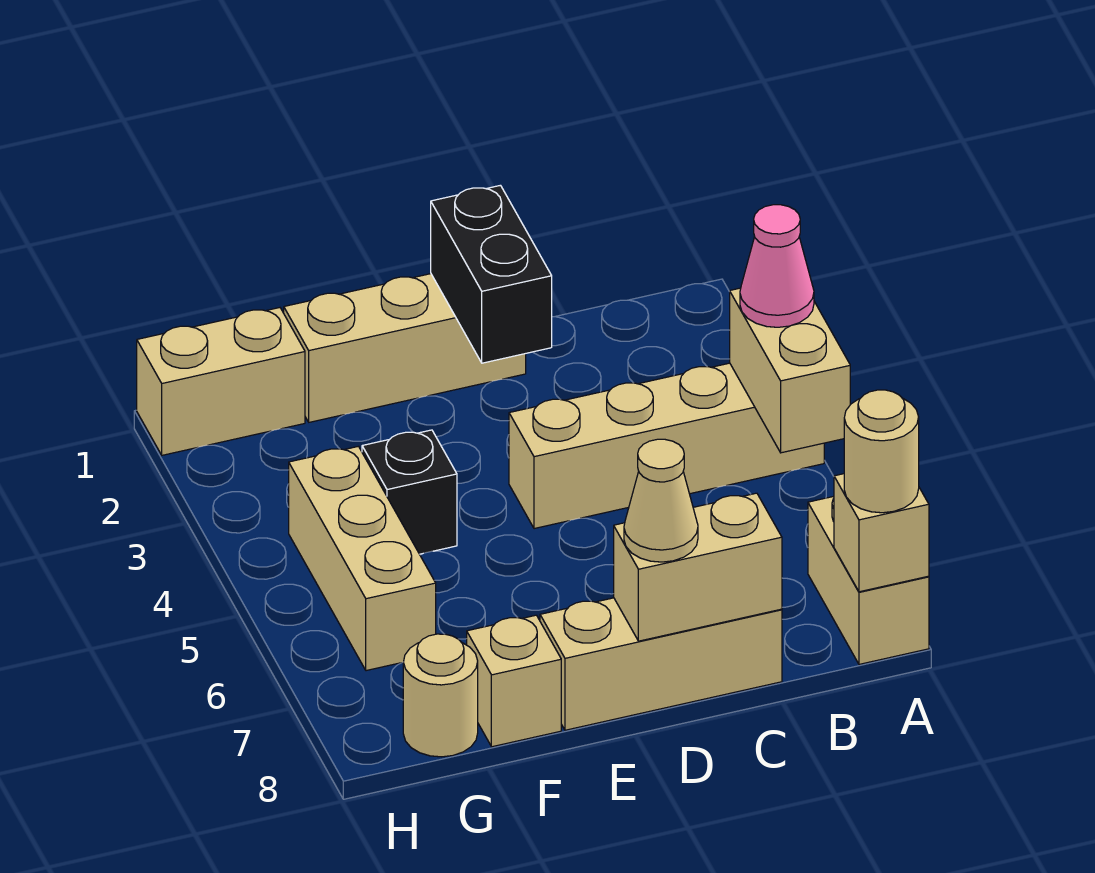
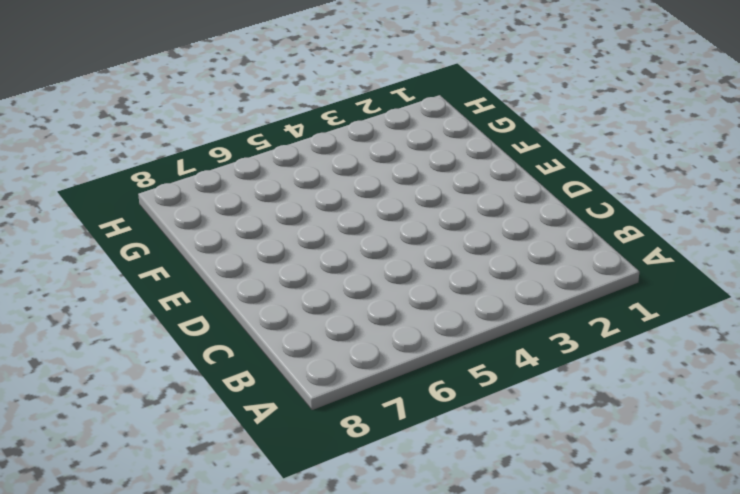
none -> tan brick A4:D4 level 1
none -> tan brick A7:A8 level 1
none -> tan brick C8:E8 level 1

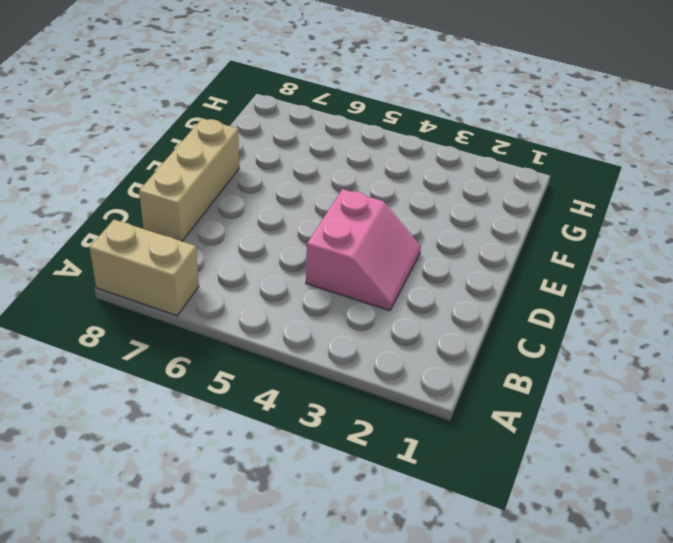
pink slope C3:D4 level 1 top 4 -> tan brick A4:D4 level 1
none -> tan brick D1:F1 level 1
none -> black brick F4 level 1
none -> tan brick F8 level 1

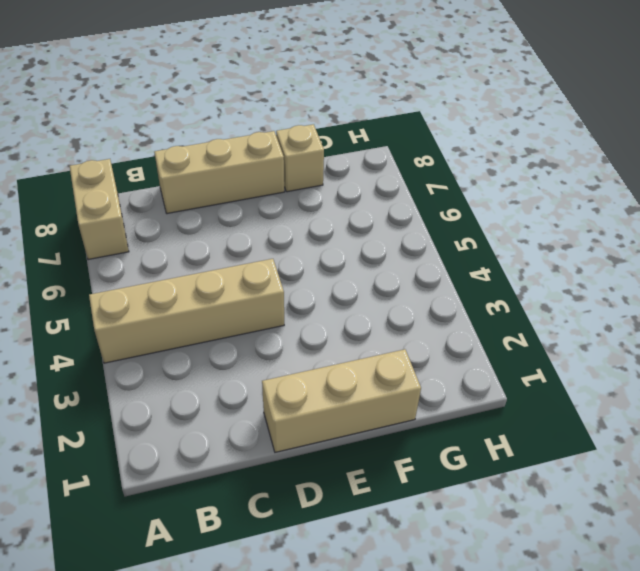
none -> black brick F4 level 1
none -> tan brick G1:H1 level 1
none -> tan brick G4:G6 level 1

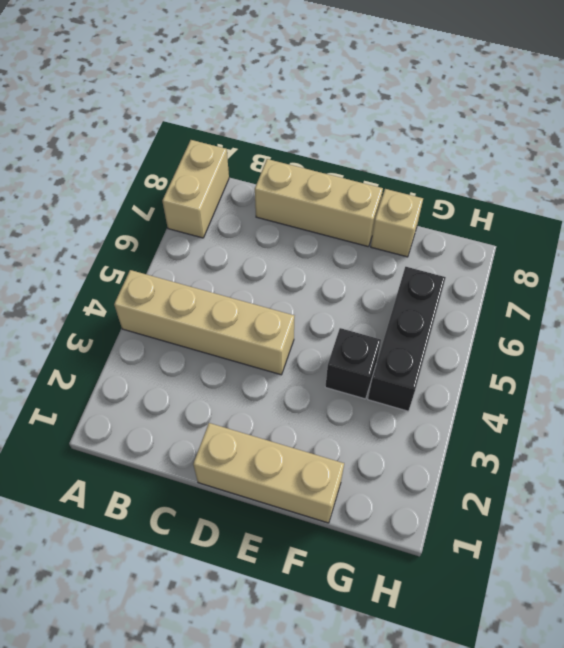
black brick G4:G6 level 1 -> tan brick G4:G6 level 1
none -> tan brick G1:H1 level 1
none -> tan round brick G8 level 1
none -> tan brick A4:A5 level 2

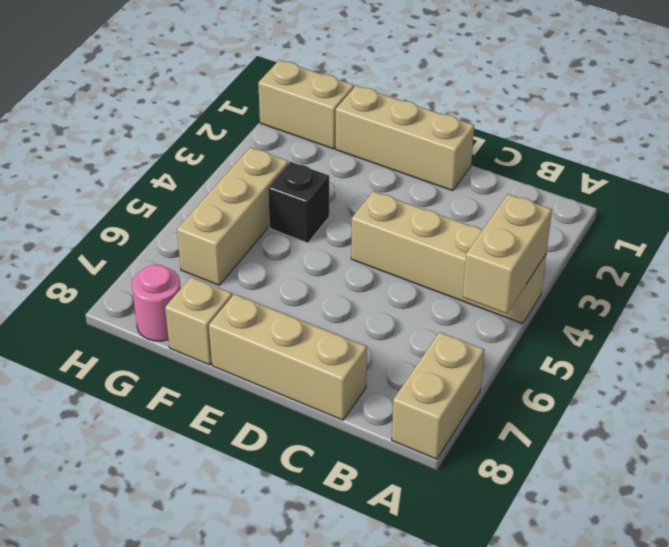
pink round brick G8 level 1 -> tan round brick G8 level 1
none -> tan brick A8 level 2
none -> tan brick C8:D8 level 2
none -> black brick D1:D2 level 2

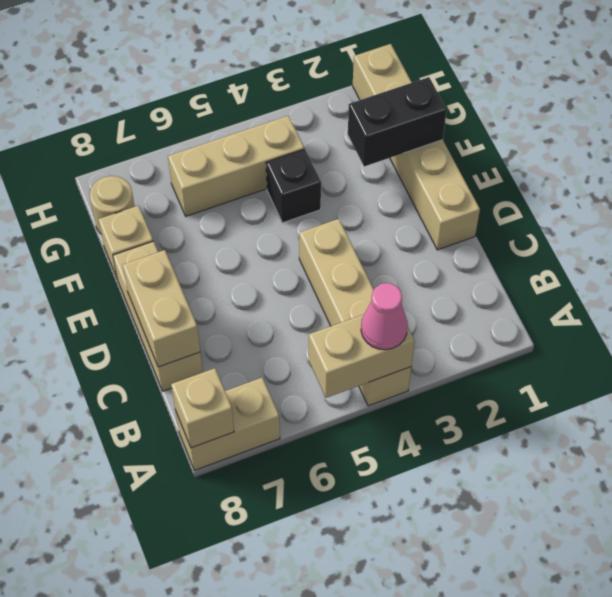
black brick F1:F2 level 2 -> black brick D1:D2 level 2
none -> tan round brick A8 level 3
none -> tan cone D8 level 3

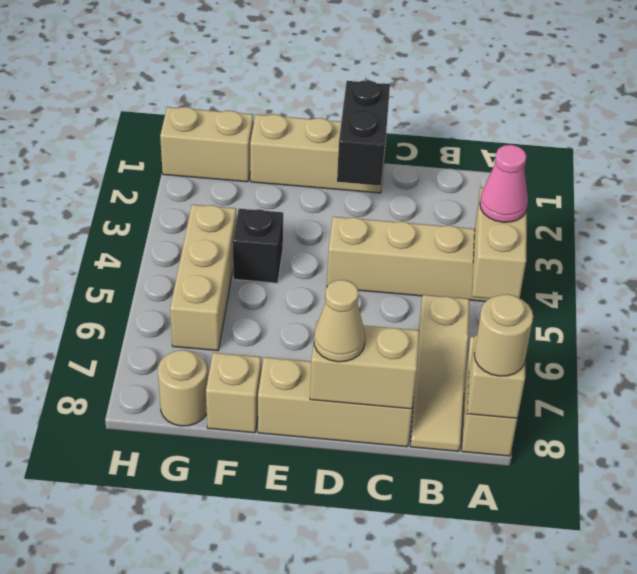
tan slope B6:B8 level 1 top 6 -> none

